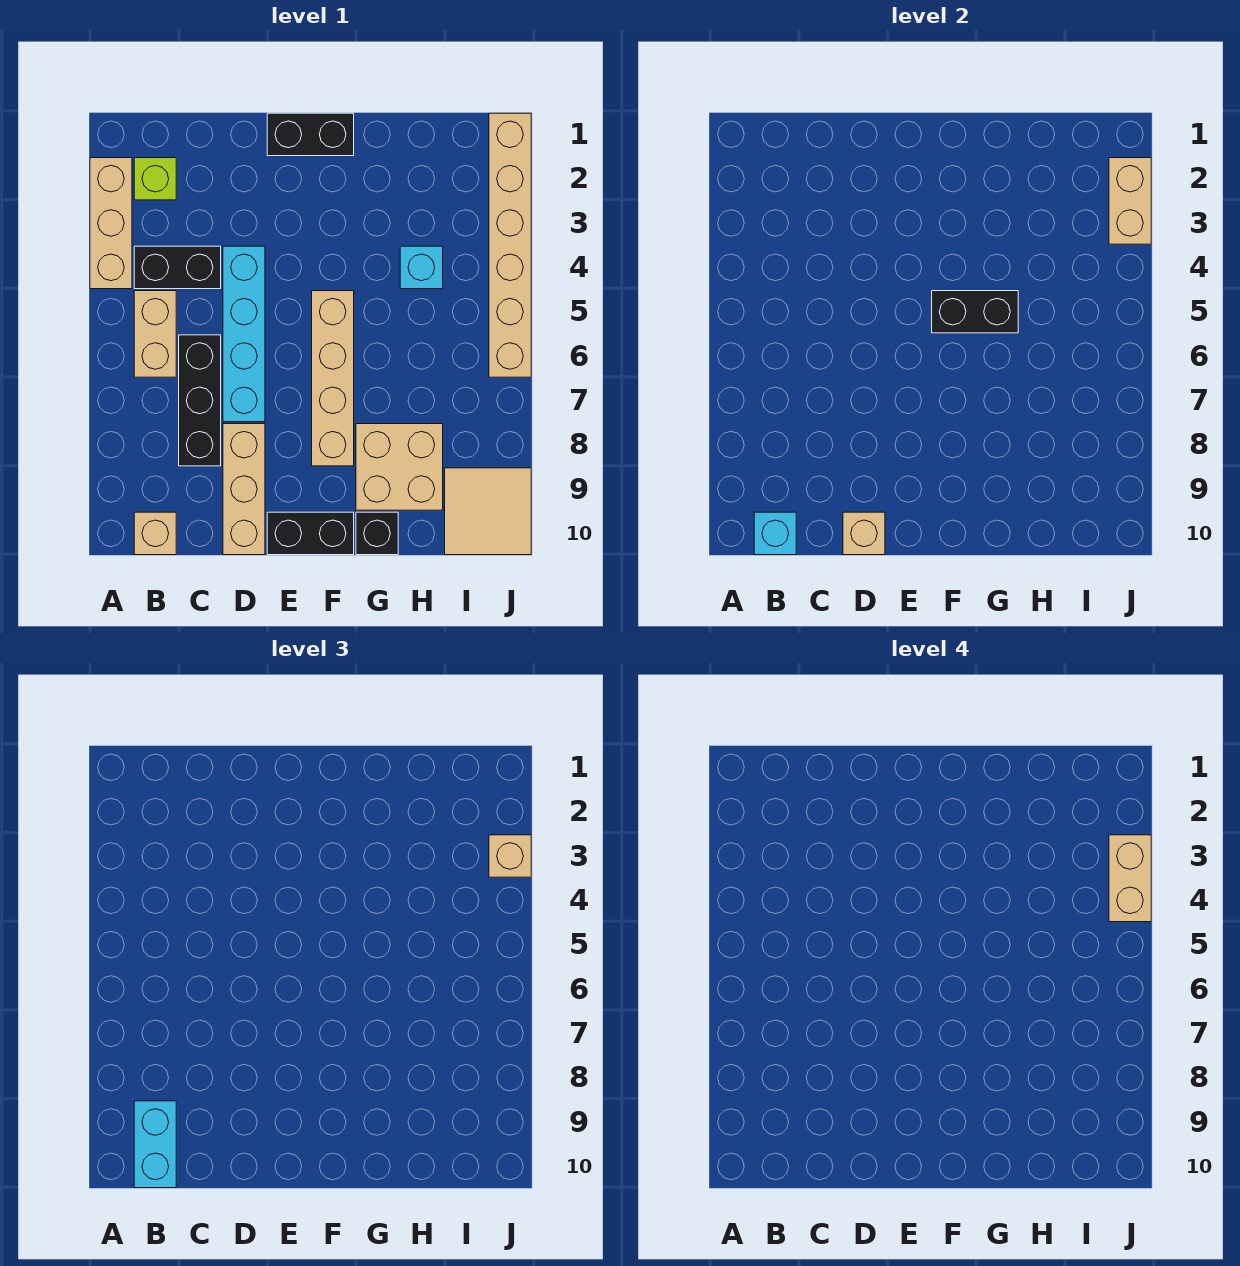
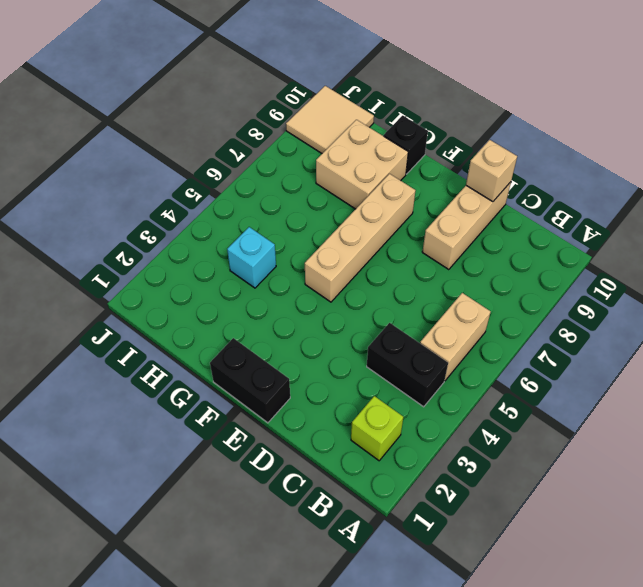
none -> tan brick A2:A4 level 1
none -> tan brick B10 level 1
none -> black brick C6:C8 level 1

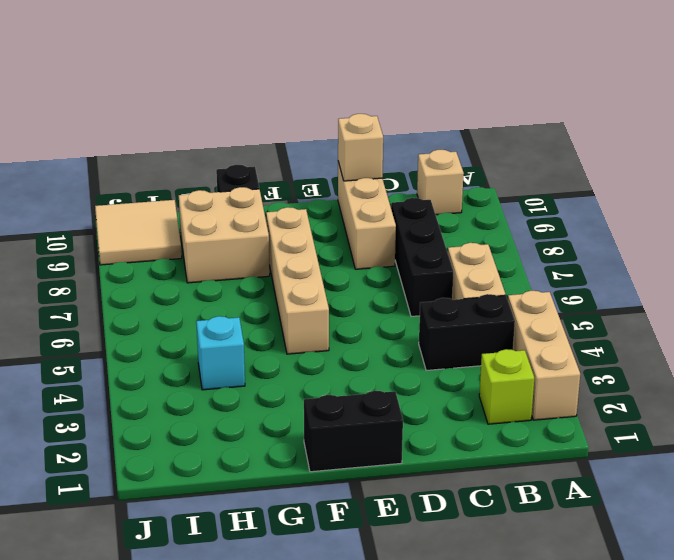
none -> cyan brick D4:D7 level 1
none -> black brick E10:F10 level 1
none -> tan brick J1:J6 level 1

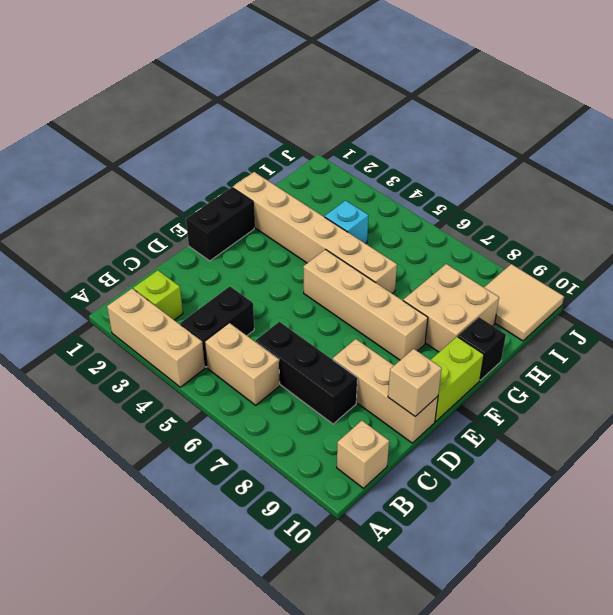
lime brick E10:F10 level 1 -> black brick E10:F10 level 1
tan brick G1:G6 level 1 -> tan brick J1:J6 level 1
none -> cyan brick D4:D7 level 1
none -> cyan brick B10 level 2
none -> black brick F5:G5 level 2

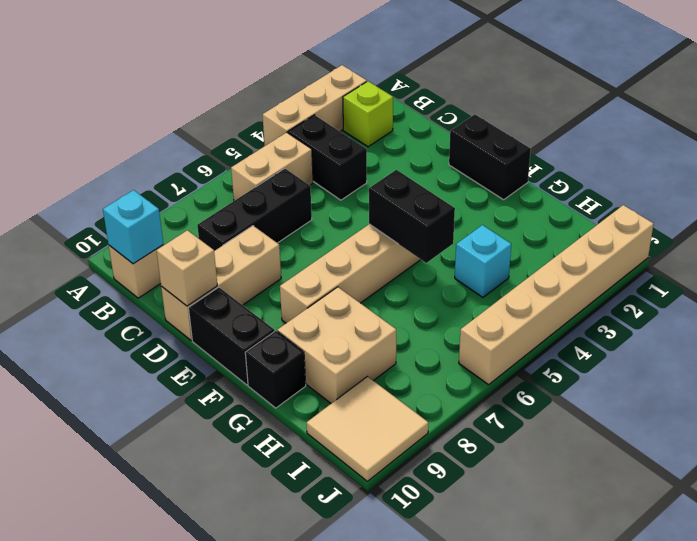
none -> cyan brick D4:D7 level 1
none -> tan brick J2:J3 level 2
none -> cyan brick B9:B10 level 3

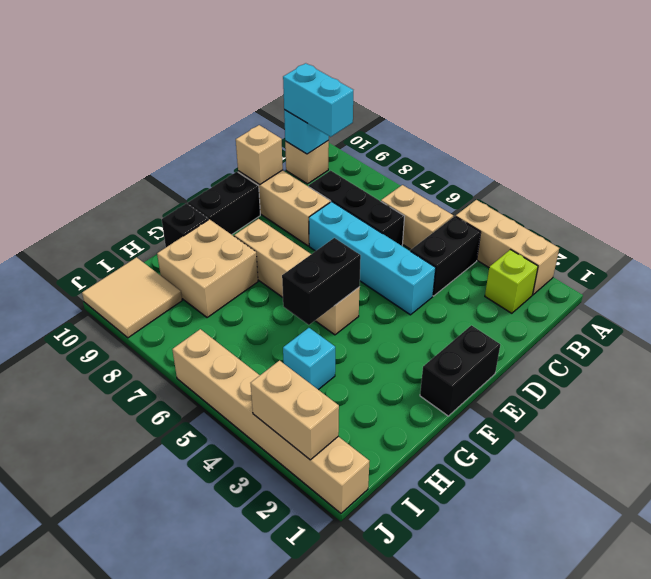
none -> tan brick J3 level 3
none -> tan brick J3:J4 level 4

